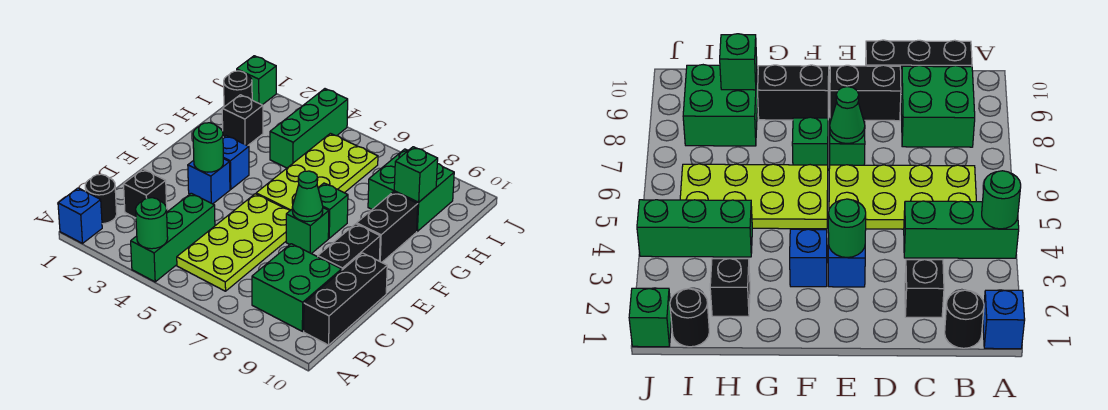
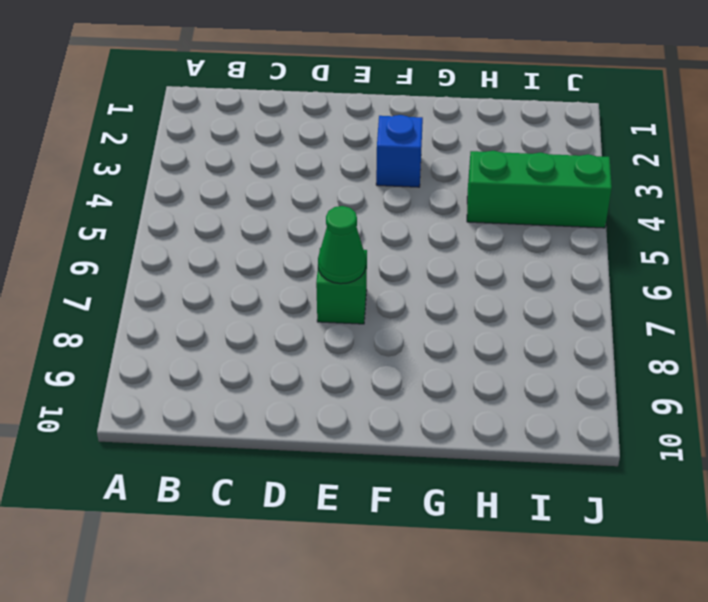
none -> blue brick A1 level 1
none -> green brick A4:C4 level 1
none -> black round brick B1 level 1

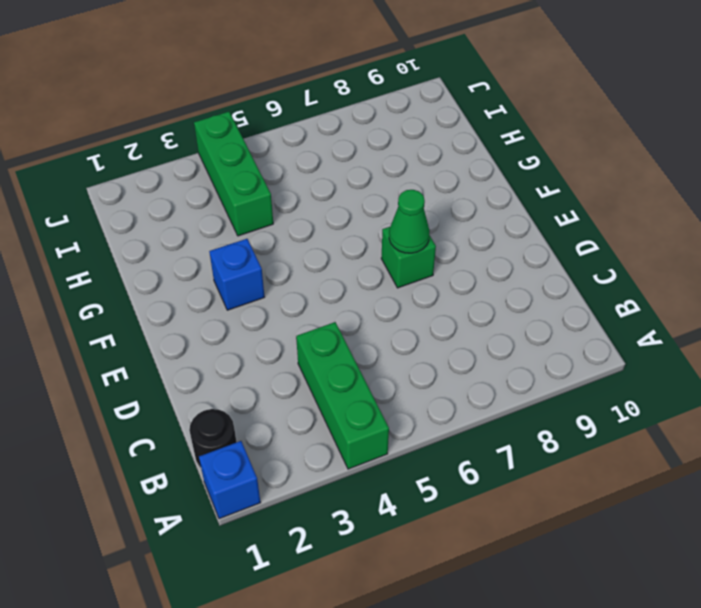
none -> lime plate B5:E6 level 1
none -> green brick B8:C9 level 1
none -> black brick B10:D10 level 1

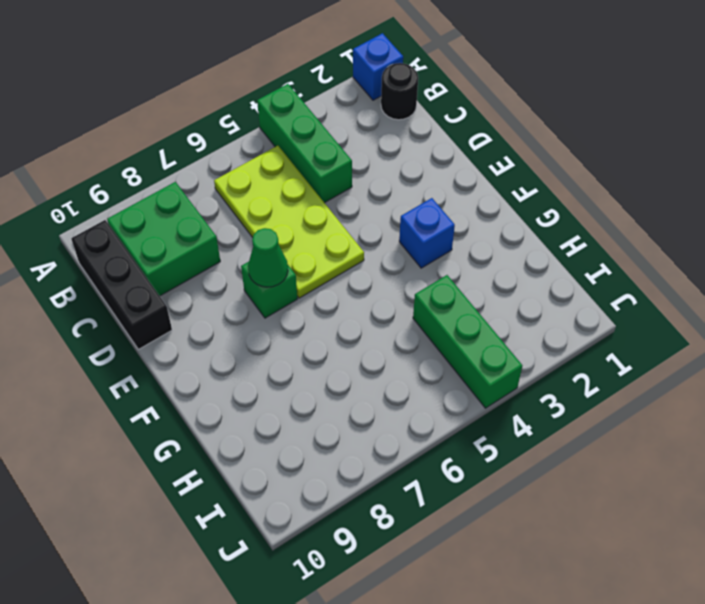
none -> black brick C2 level 1
none -> black brick D9:E9 level 1
none -> blue brick E3 level 1

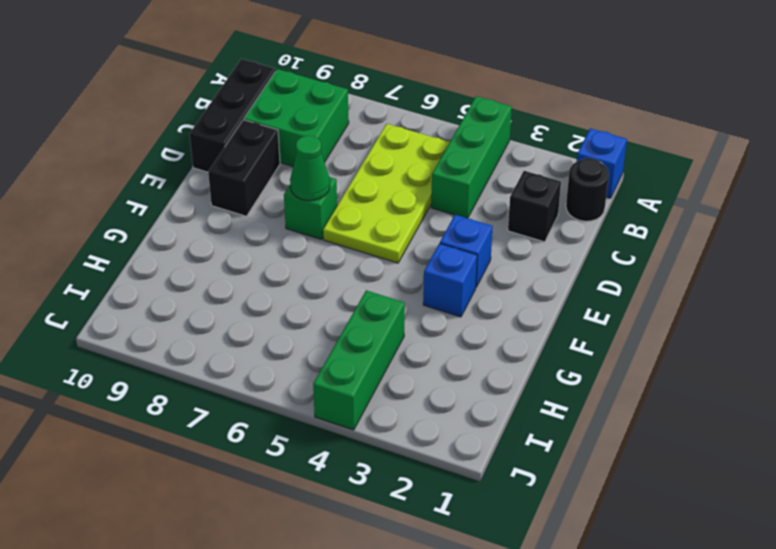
none -> lime plate F5:I6 level 1
none -> green brick F7 level 1
none -> black brick F9:G9 level 1

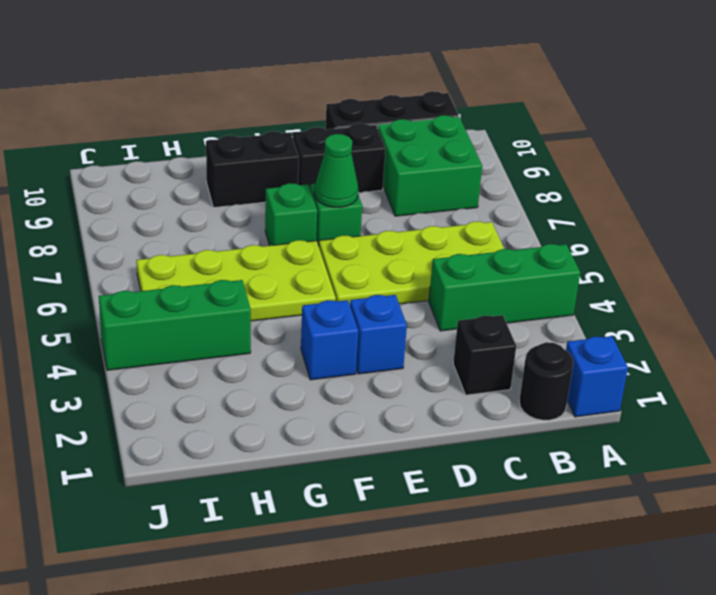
none -> black brick H2 level 1
none -> green brick H8:I9 level 1
none -> black round brick I1 level 1

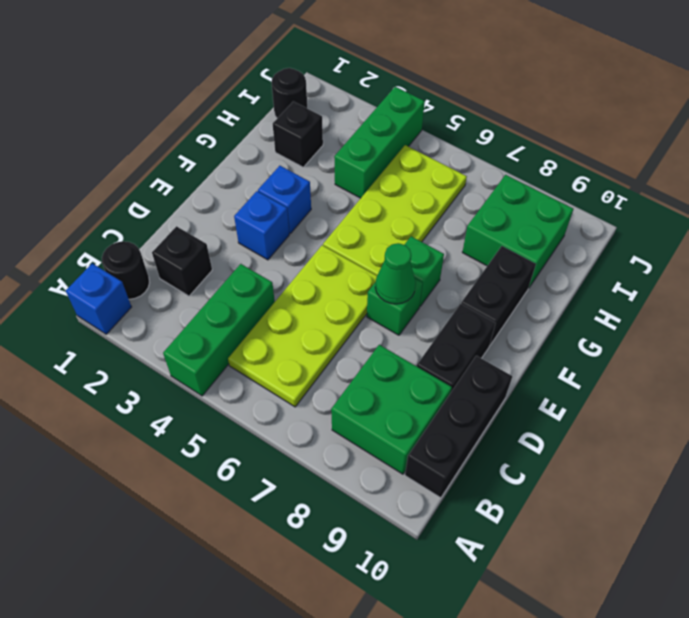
none -> green brick J1 level 1
none -> green round brick A4 level 2
none -> green round brick E3 level 2

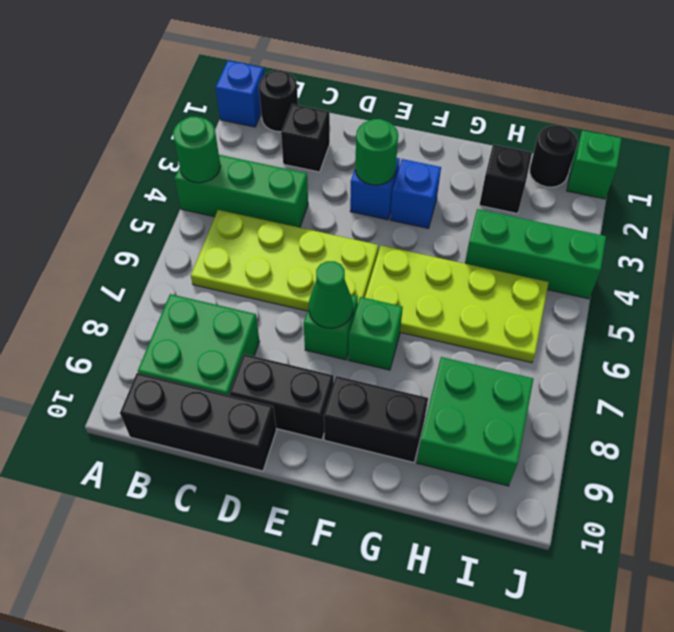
none -> green brick H9 level 2

